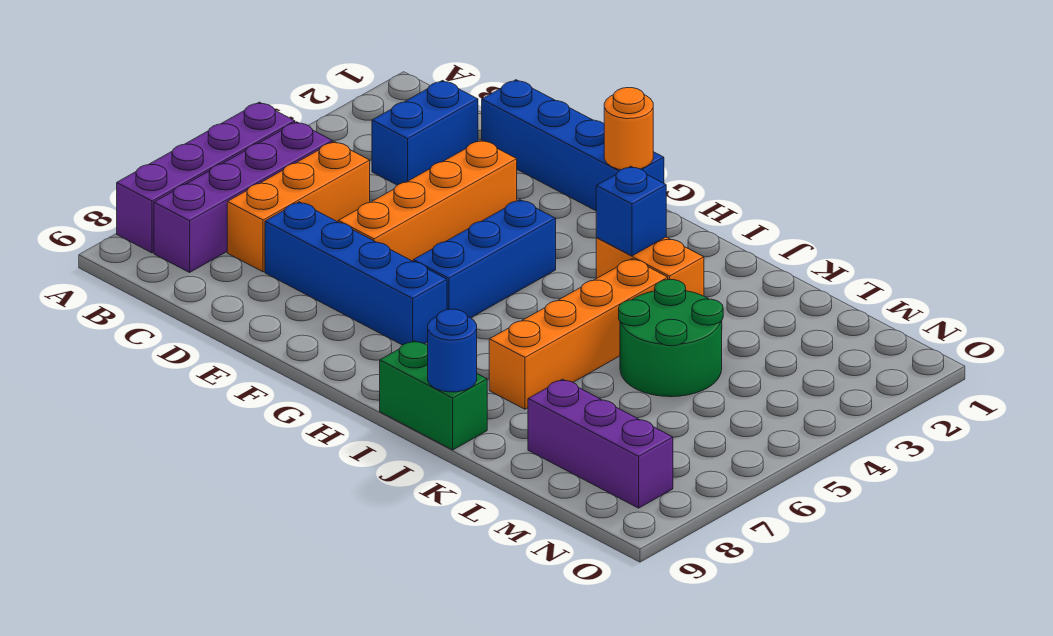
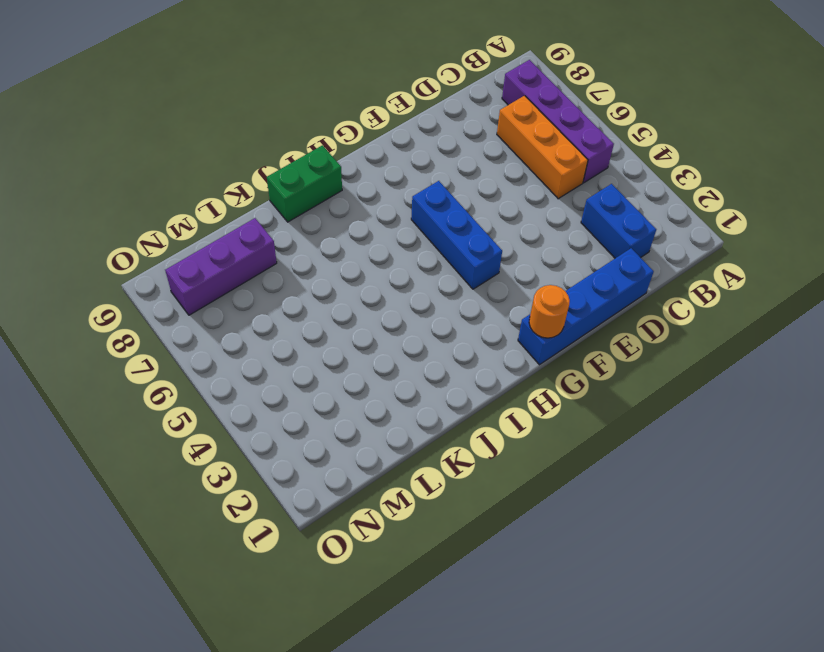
none -> purple brick A5:A8 level 1
none -> blue brick D7:G7 level 1
none -> orange brick E3:E6 level 1

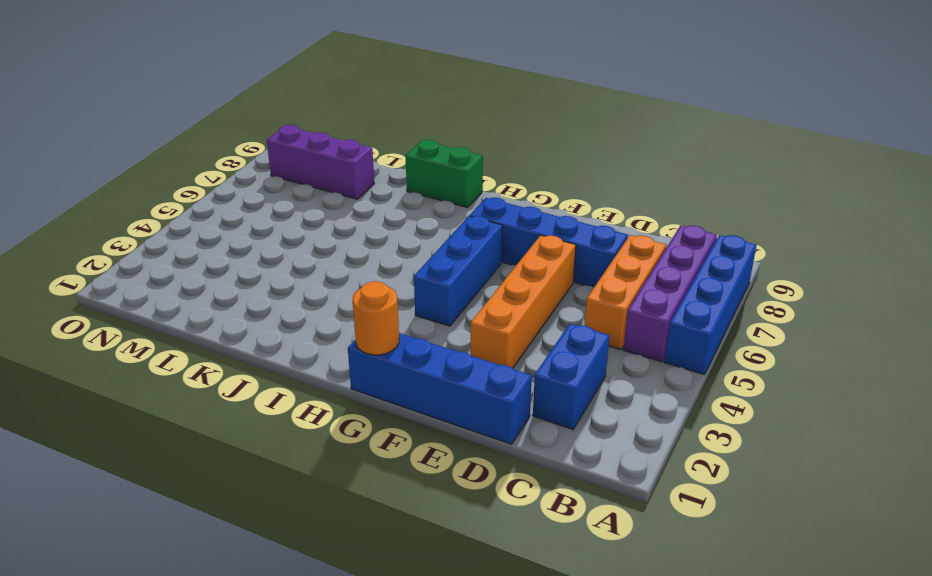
blue brick A5:A8 level 1 -> purple brick A5:A8 level 1
none -> orange brick I3:J3 level 1
none -> orange brick J4:J7 level 1
none -> green round brick K4:L5 level 1

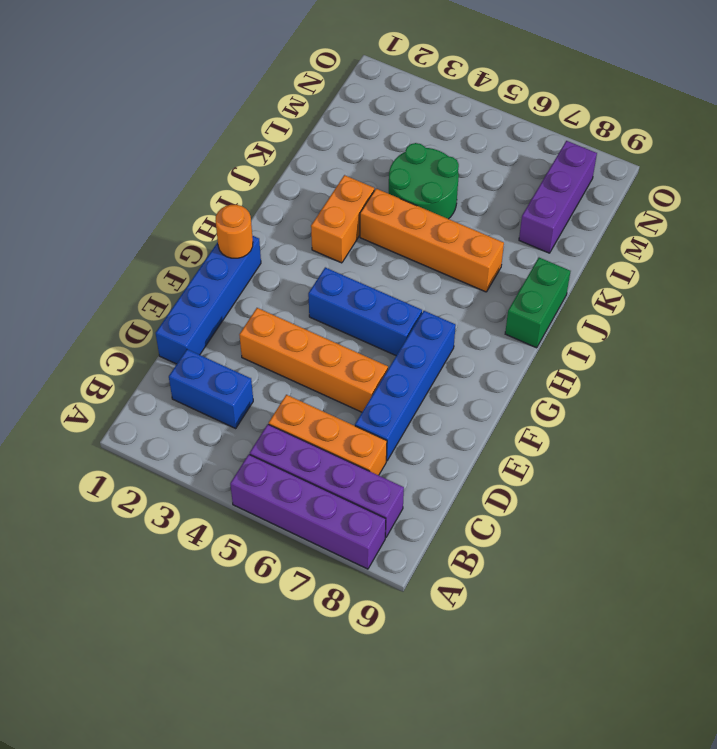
none -> blue brick I3 level 2
none -> blue round brick J9 level 2

